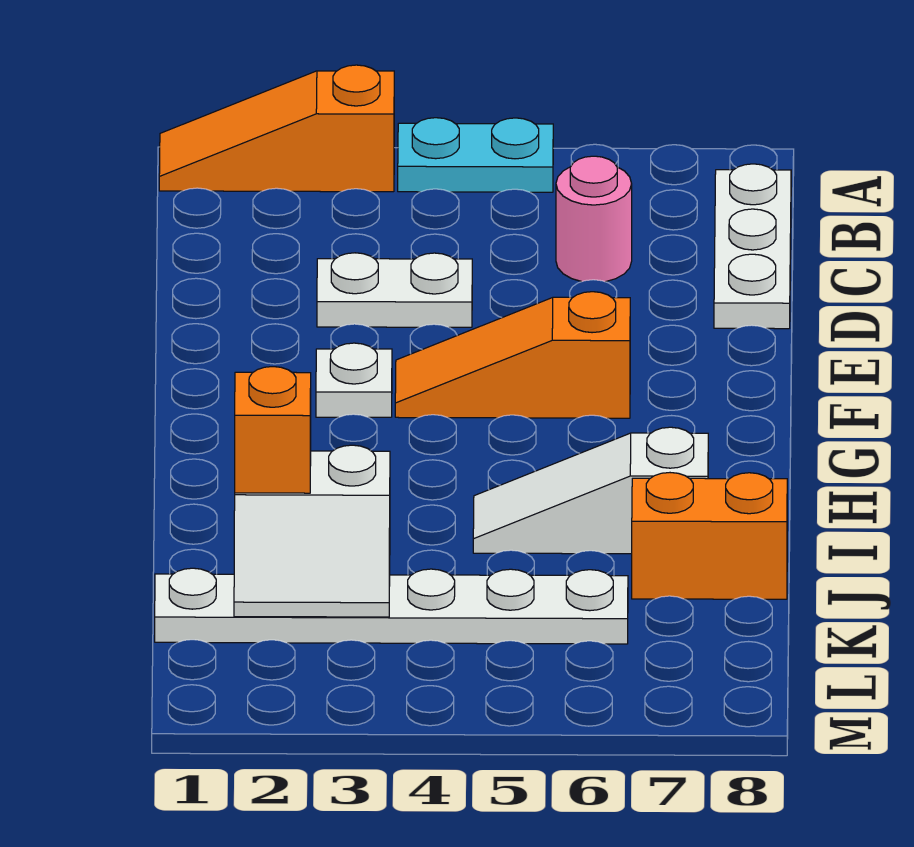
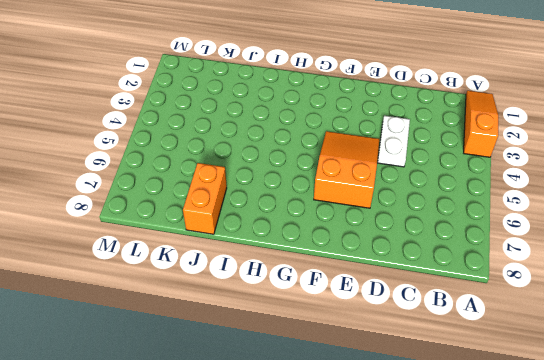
orange slope E4:F6 level 1 top 6 -> orange slope F4:F6 level 1 top 6
none -> cyan plate A4:A5 level 1
none -> white plate B8:D8 level 1
none -> pink round brick C6 level 1

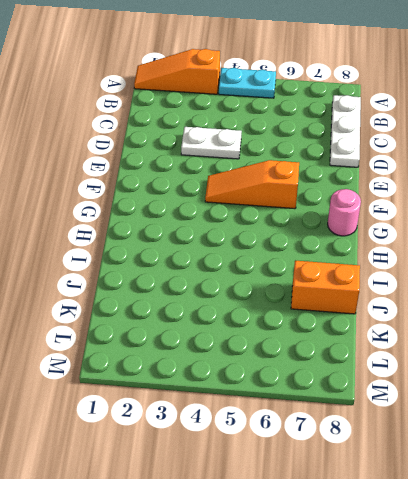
pink round brick G8 level 1 -> pink round brick C6 level 1
none -> white plate F3 level 1
none -> white slope I5:I7 level 1 top 7
none -> white plate K1:K6 level 1

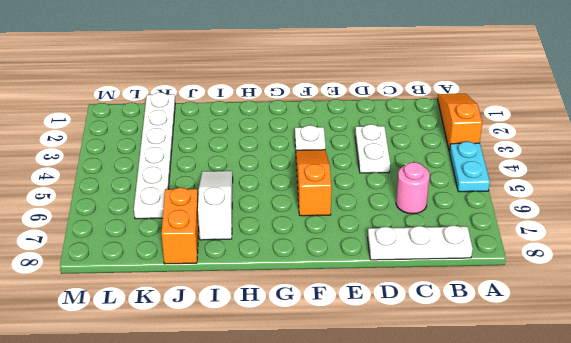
none -> white slope J2:K3 level 2 top J
none -> orange brick J2 level 3

